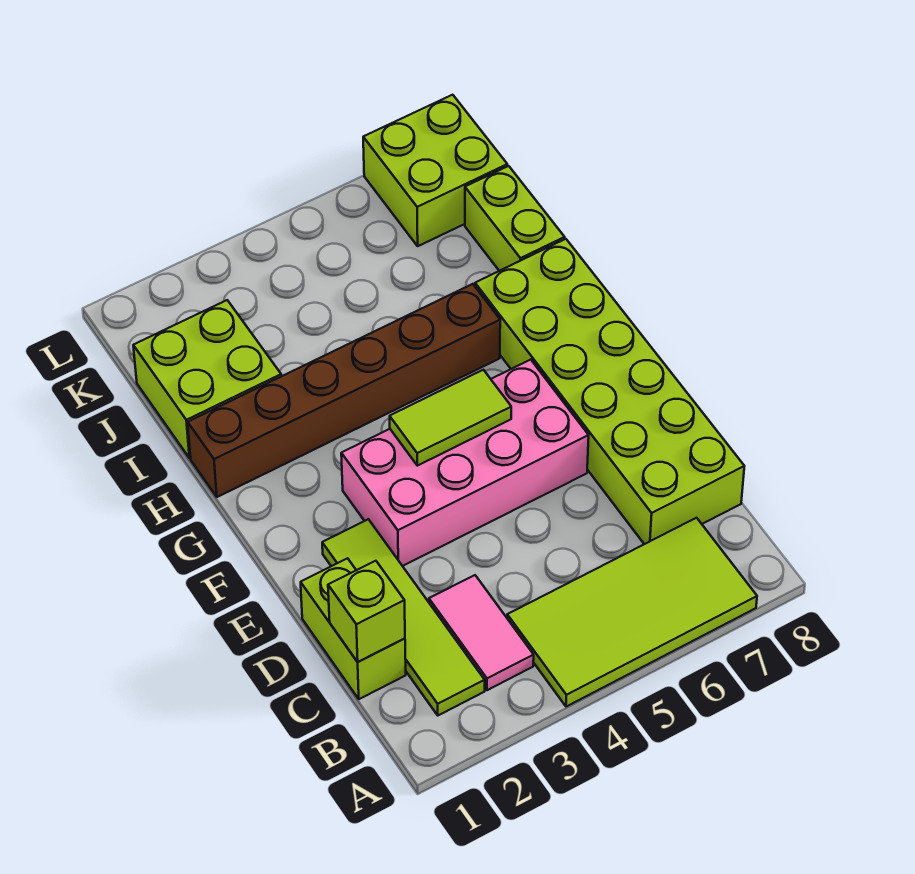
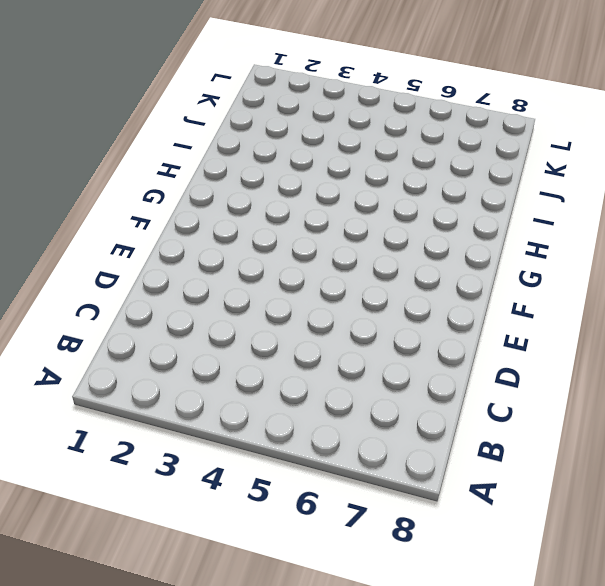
none -> lime tile A4:B7 level 1
none -> lime tile B2:E2 level 1
none -> pink tile B3:C3 level 1

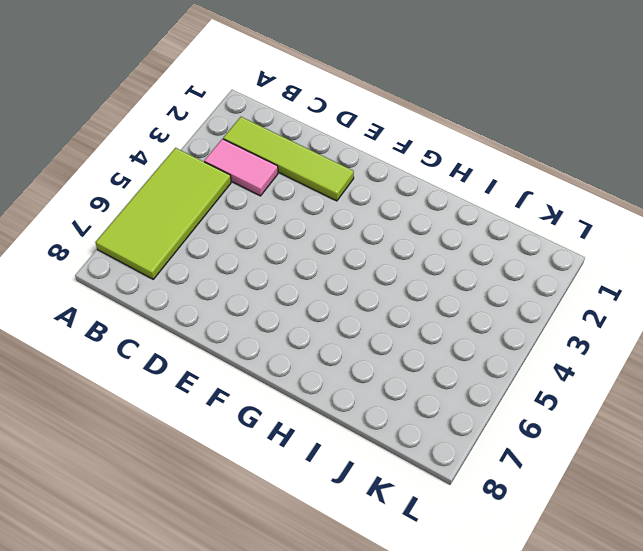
none -> lime brick C1:D1 level 1
none -> lime brick C7:H8 level 1
none -> pink brick E3:F6 level 1

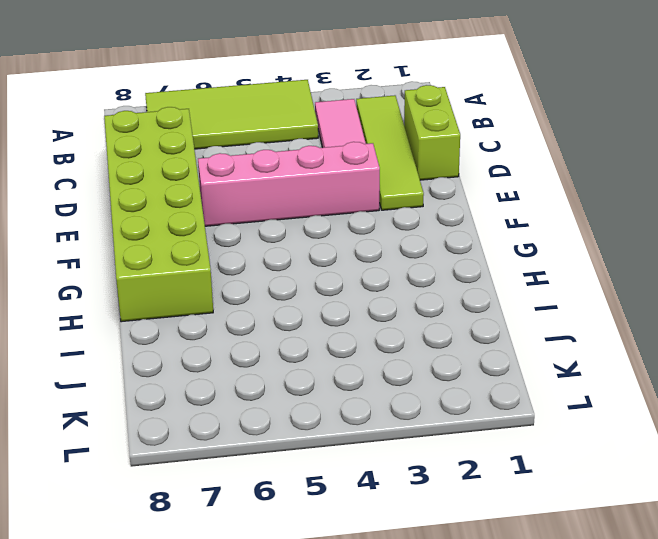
pink brick E3:E6 level 1 -> pink brick E3:F6 level 1
none -> brown brick H1:H6 level 1
none -> lime brick I1:J2 level 1
none -> lime brick I8:J8 level 1

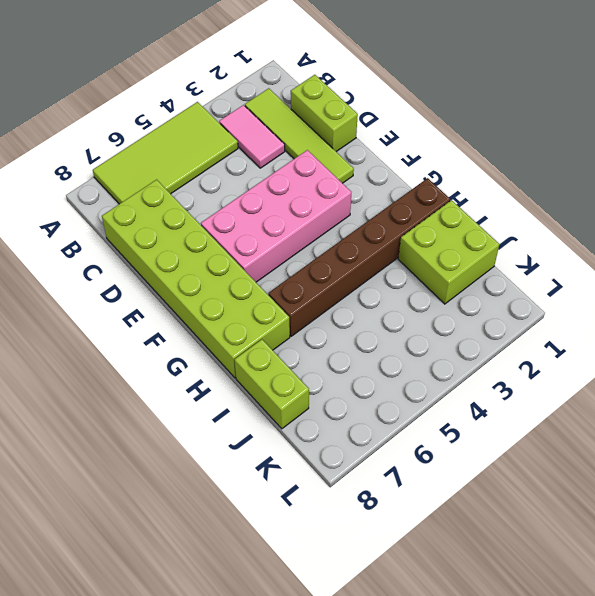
none -> lime brick K7:L8 level 1
none -> lime brick C1 level 2
none -> lime tile F4:F5 level 2

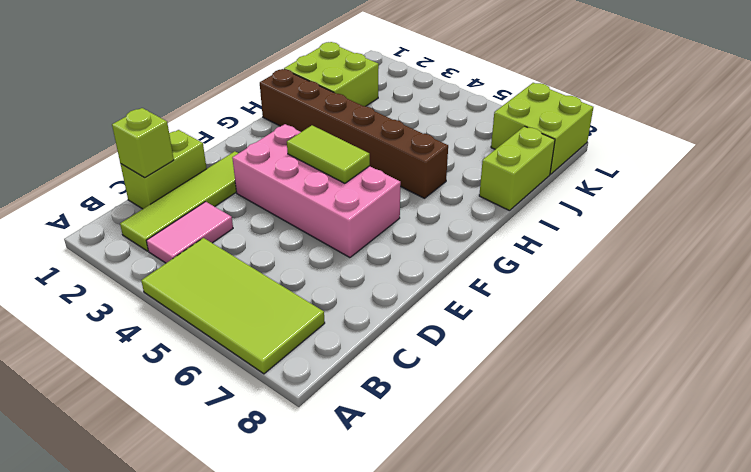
none -> lime brick C7:H8 level 1

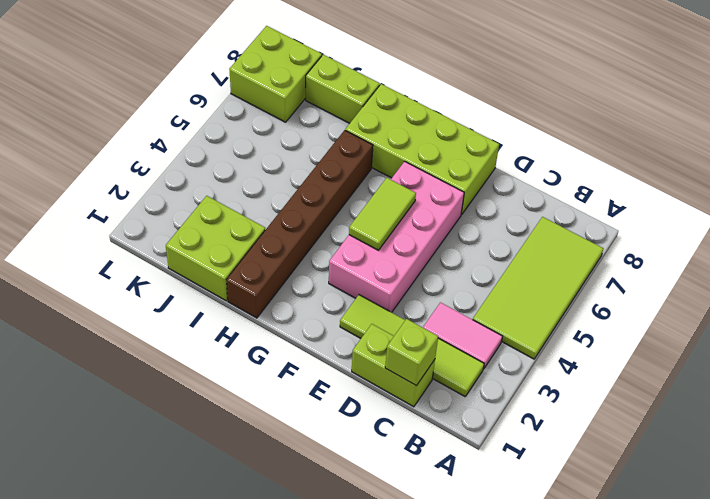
lime brick E7:H8 level 1 -> lime brick C7:H8 level 1

